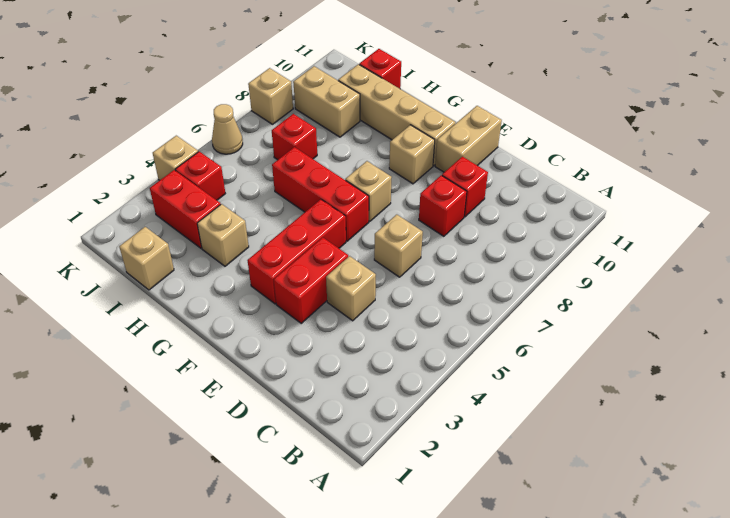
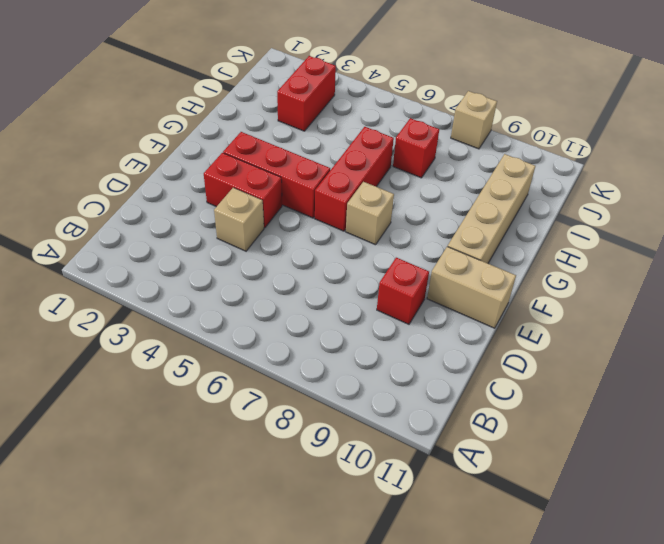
none -> tan brick D6 level 1
none -> red brick D8 level 1
none -> tan brick F9 level 1

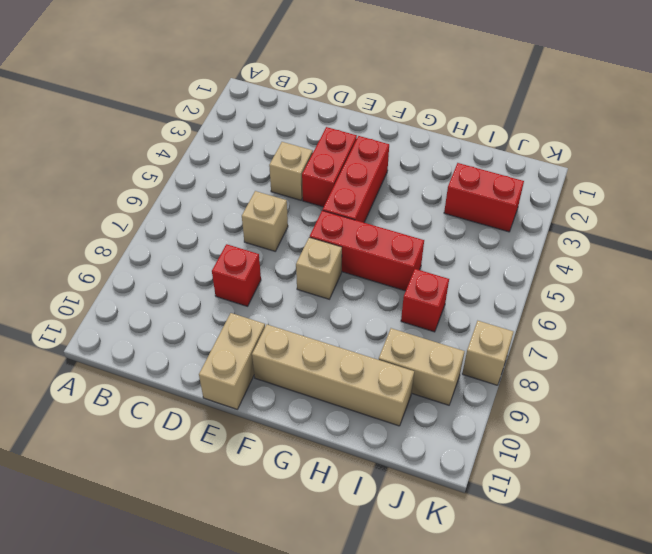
none -> red brick D9 level 1
none -> tan brick F9 level 1
none -> tan brick H3 level 1

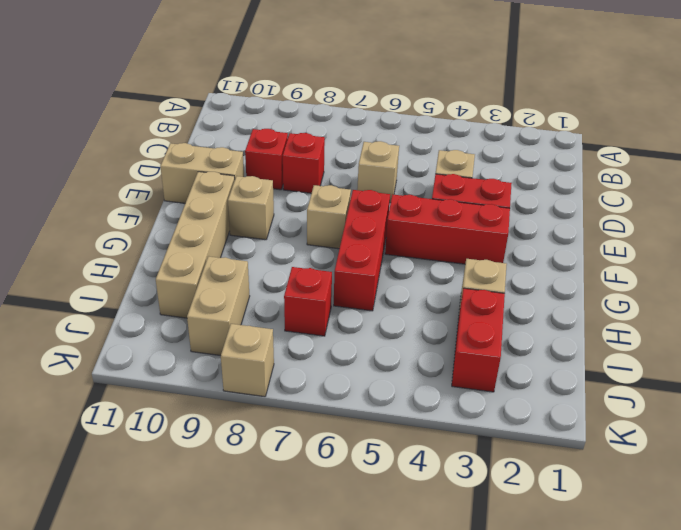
none -> tan brick I1 level 1
none -> red brick I11 level 1
none -> red brick J4 level 1

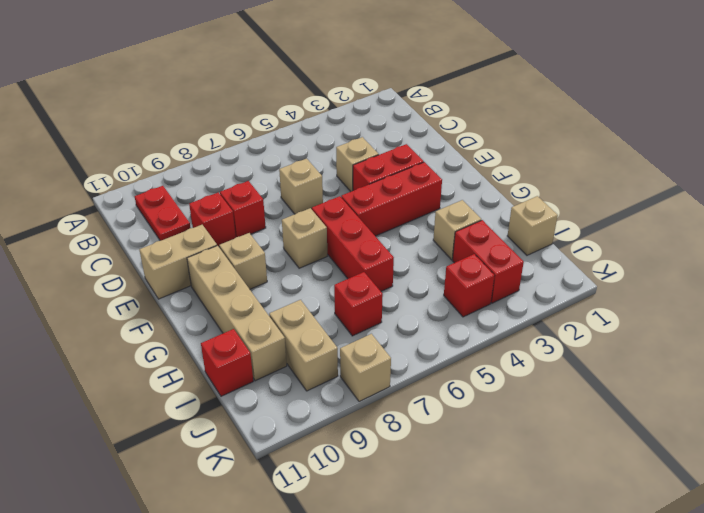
red plate B10:C10 level 1 -> none
none -> tan brick K4 level 1
none -> tan cone K6 level 1

